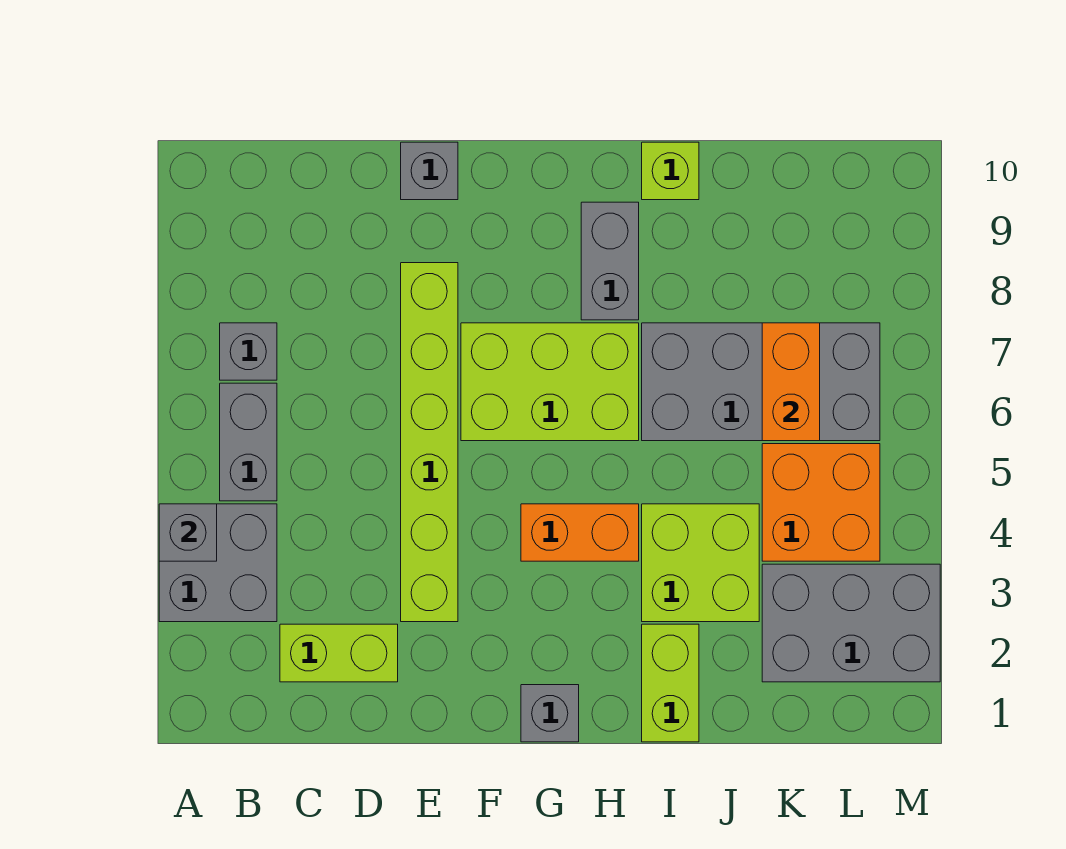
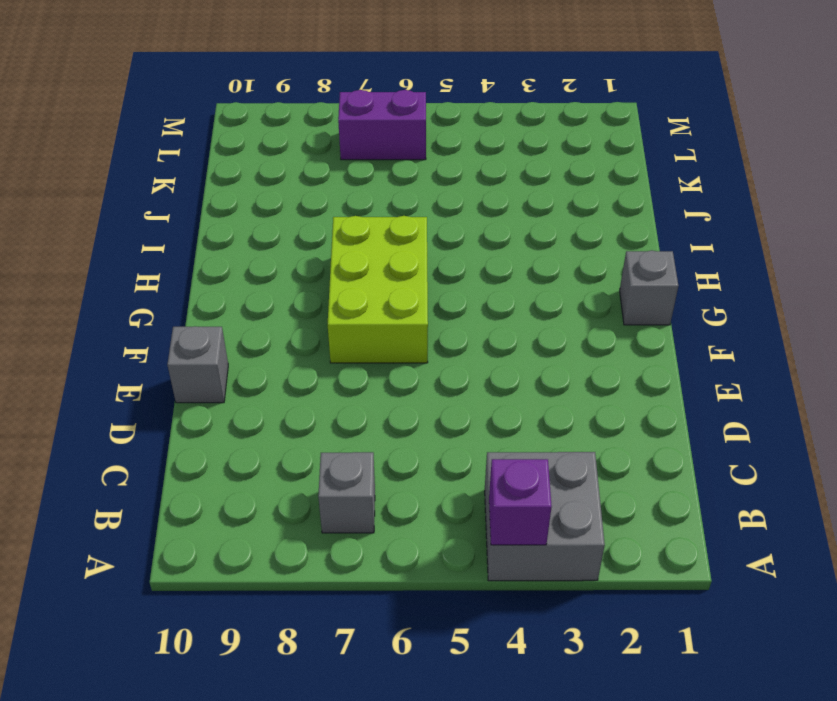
purple brick A4 level 2 -> grey brick A4 level 2
purple brick L6:L7 level 1 -> grey brick I6:L7 level 1
none -> grey brick B5:B6 level 1
none -> lime brick C2:D2 level 1
none -> lime brick E3:E8 level 1

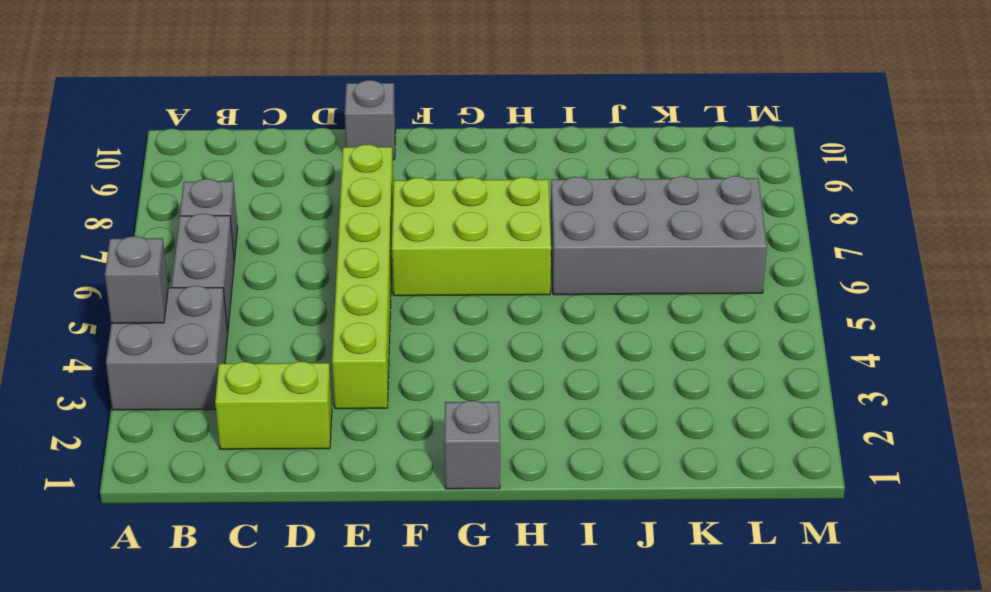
none -> orange brick G4:H4 level 1
none -> grey brick H8:H9 level 1
none -> lime brick I1:I2 level 1

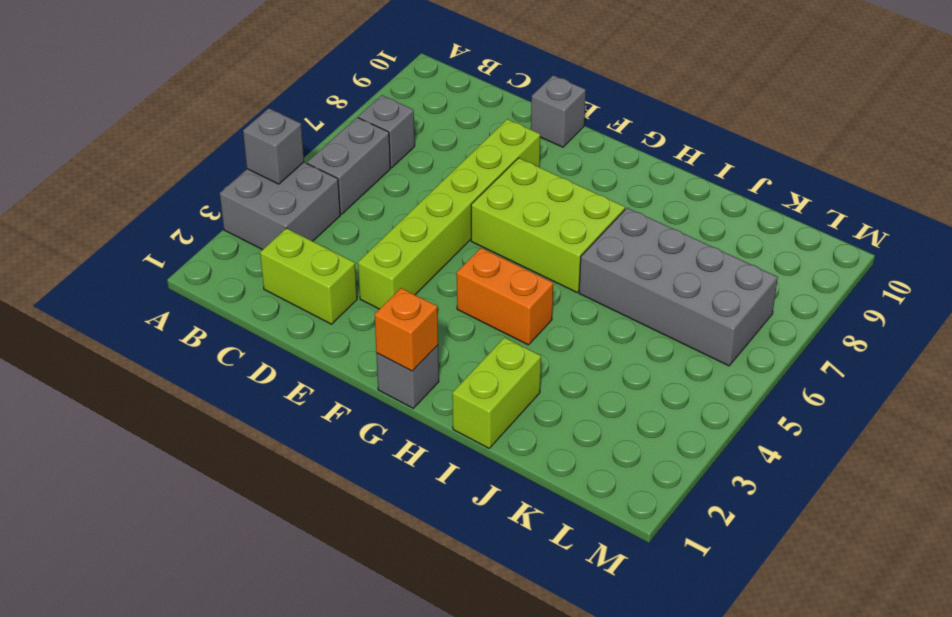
orange brick G1 level 2 -> none
none -> grey brick H8:H9 level 1
none -> lime brick I3:J4 level 1
none -> lime brick I10 level 1

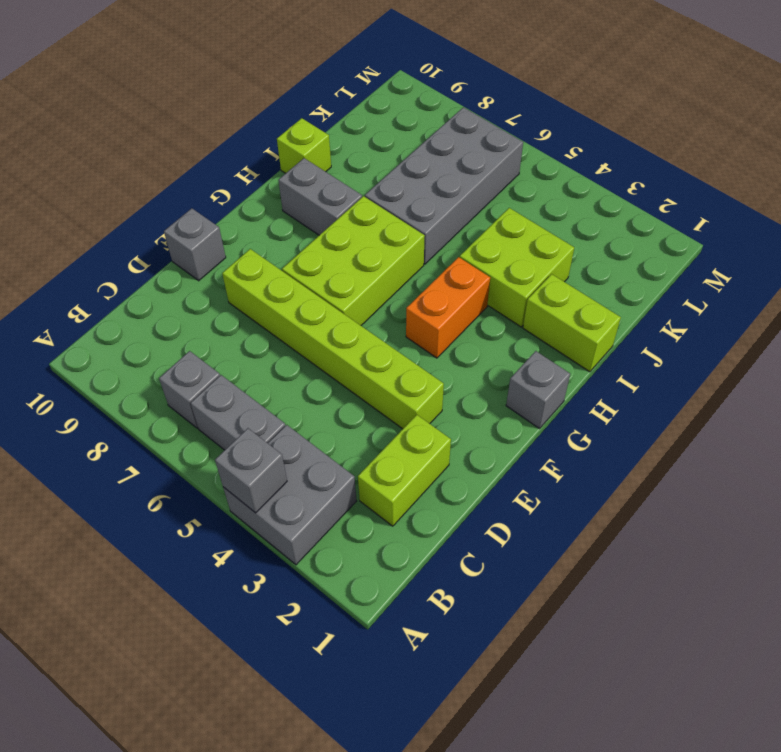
none -> grey brick K2:M3 level 1
none -> orange brick K4:L5 level 1
none -> orange brick K6:K7 level 2

